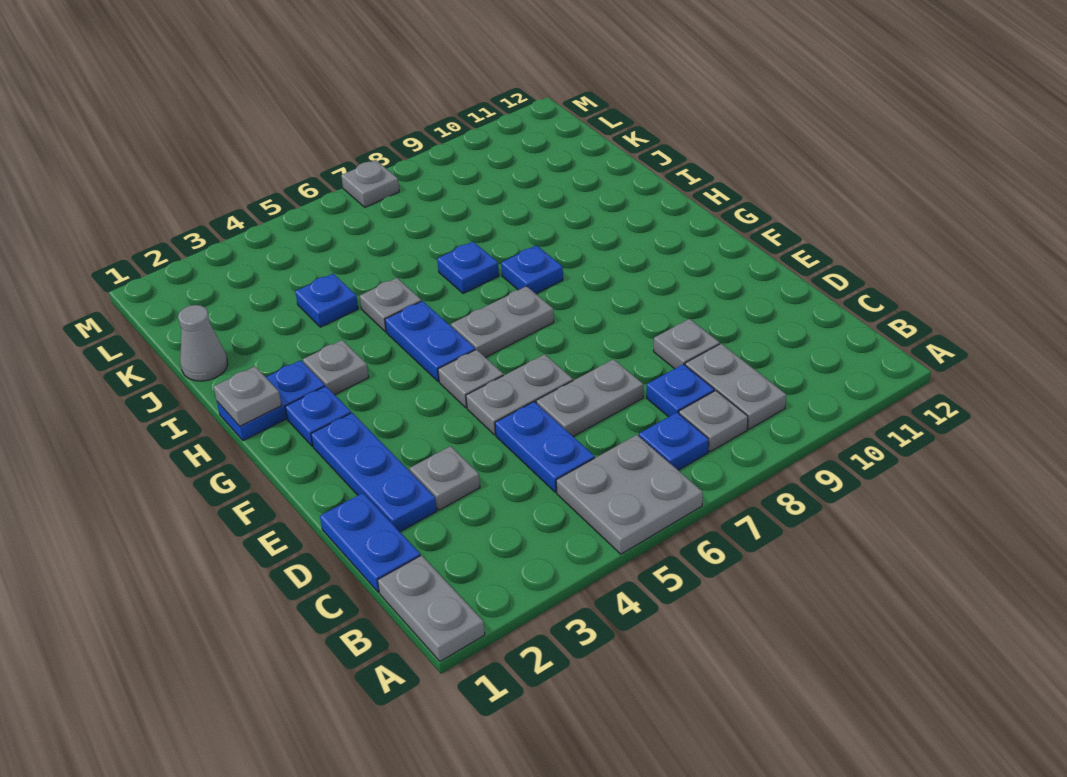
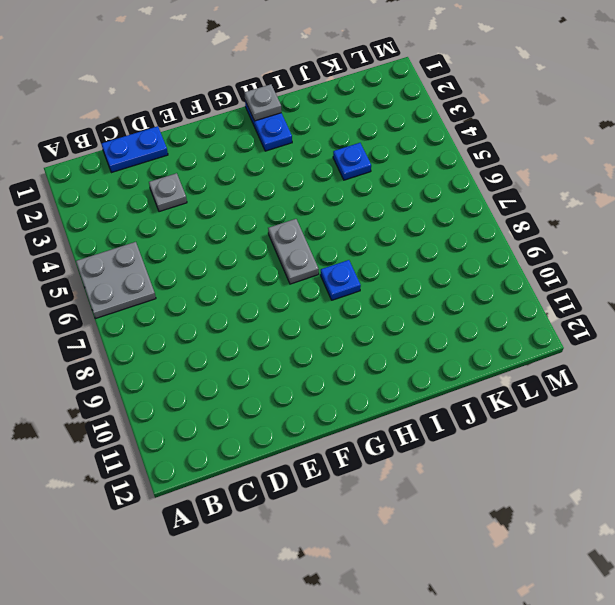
none -> grey plate A1:B1 level 1
none -> blue plate B7 level 1
none -> grey plate B8 level 1

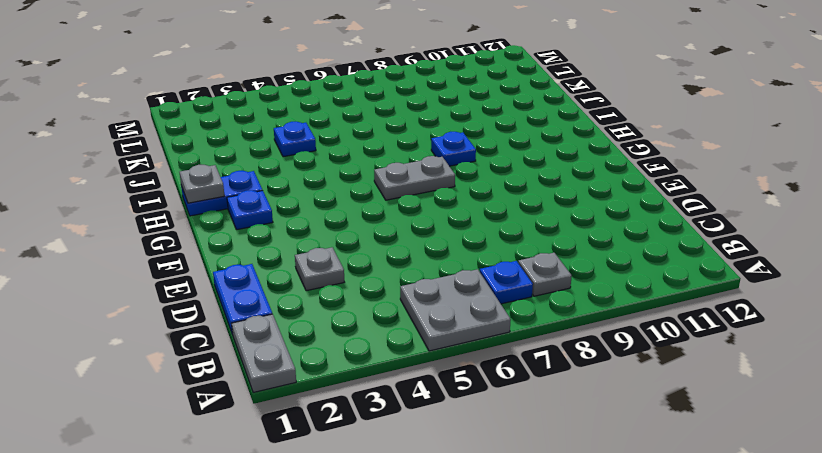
none -> grey plate B9:C9 level 1
none -> blue plate C5:D5 level 1
none -> blue plate C8 level 1

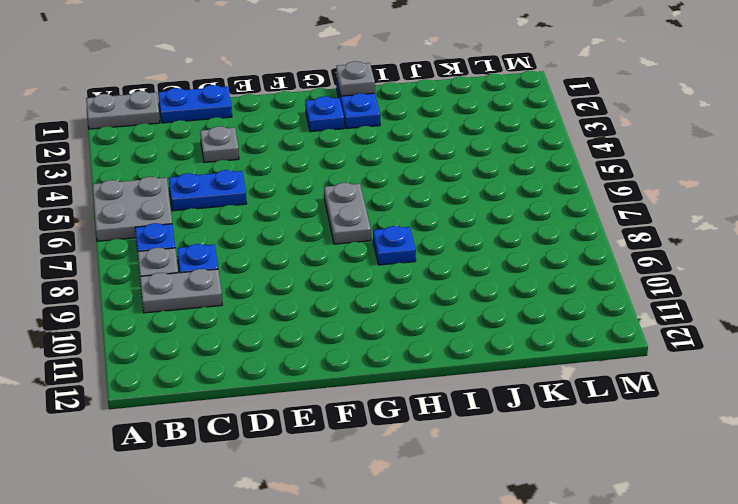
none -> blue plate D2:F2 level 1
none -> grey plate D6:D7 level 1
none -> grey plate D9 level 1

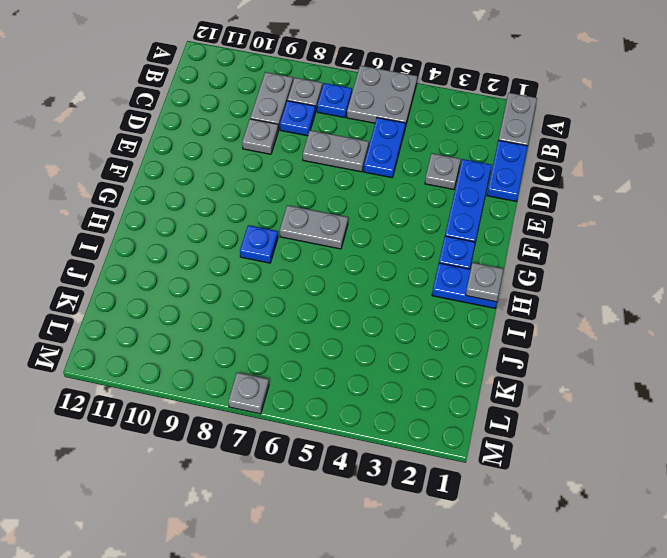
none -> grey plate E5:E6 level 1
none -> grey plate F5 level 1
none -> blue plate G5:H5 level 1

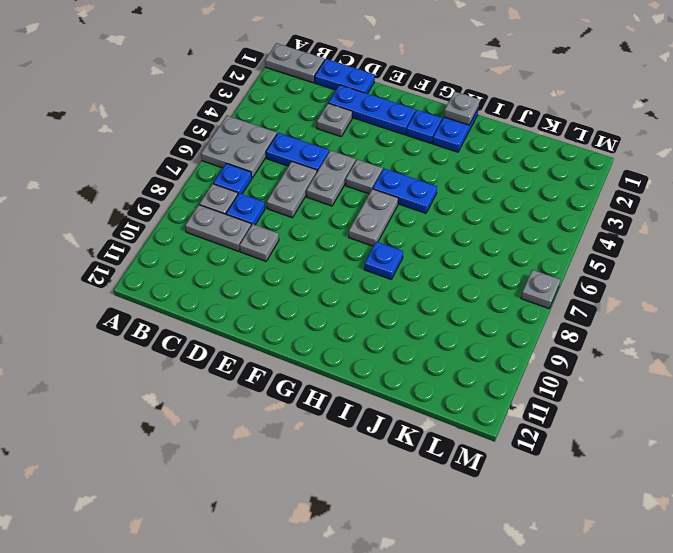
none -> grey plate H3 level 1
none -> grey plate I5 level 1
none -> blue plate I7 level 1

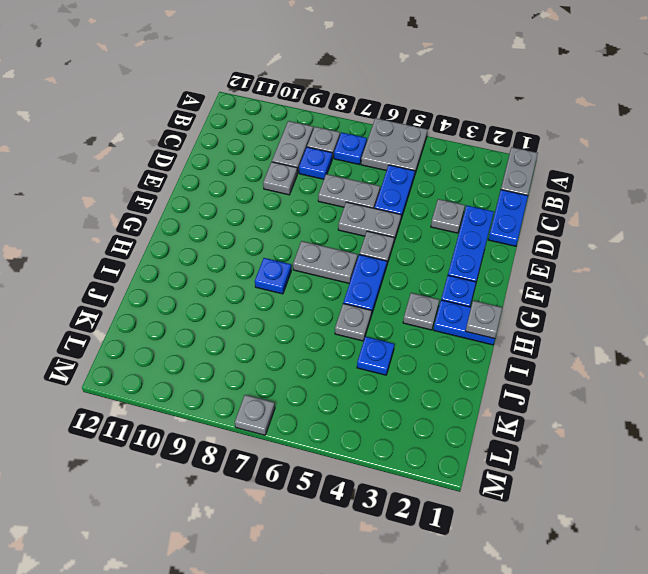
none -> blue plate I7 level 1
none -> grey cone J1 level 1

